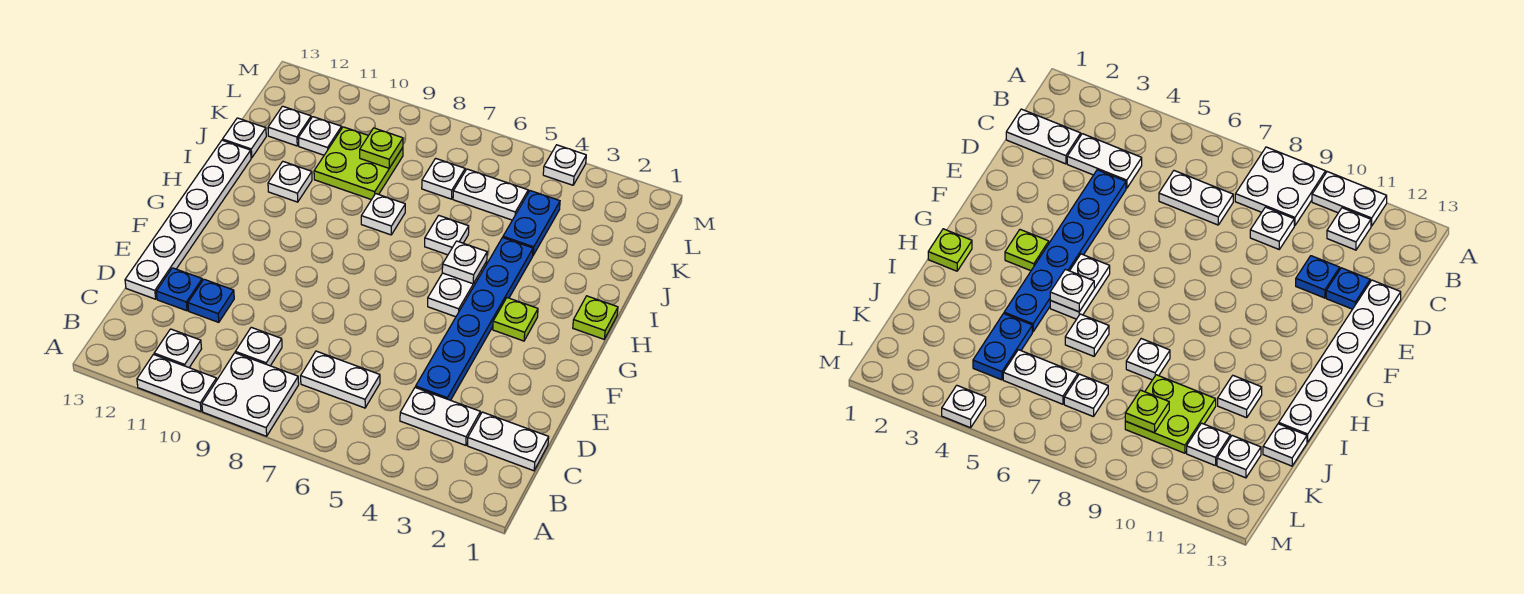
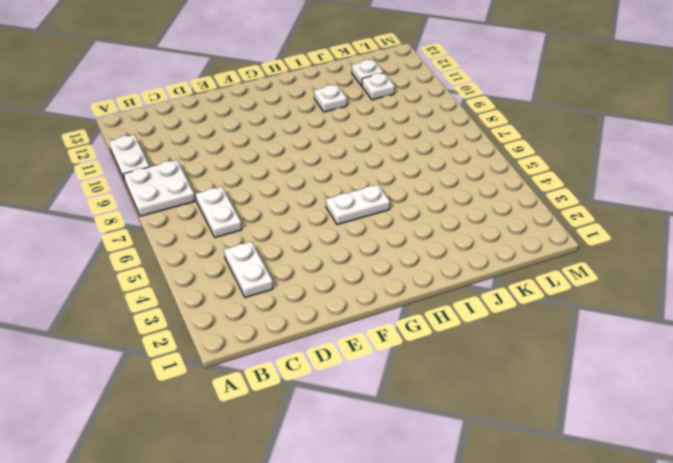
none -> white plate B11 level 1
none -> white plate C1:C2 level 1
none -> white plate C9 level 1

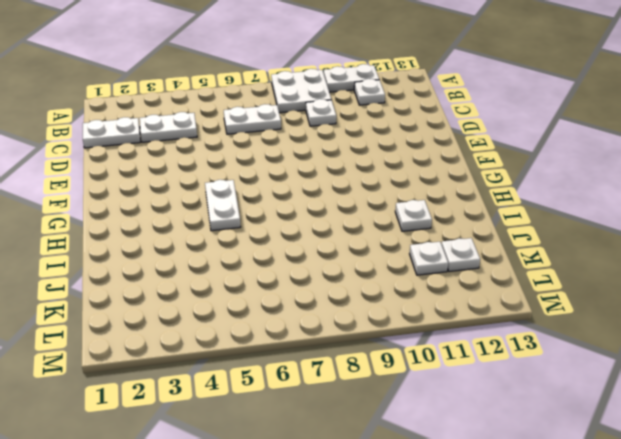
none -> blue plate D4:I4 level 1
none -> blue plate D11 level 1
none -> blue plate D12 level 1

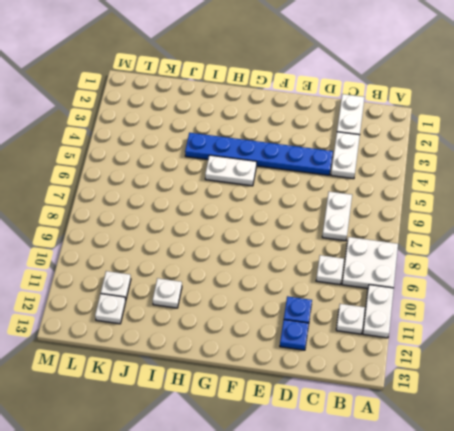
none -> white plate D13:I13 level 1
none -> lime plate G3 level 1
none -> lime plate H1 level 1

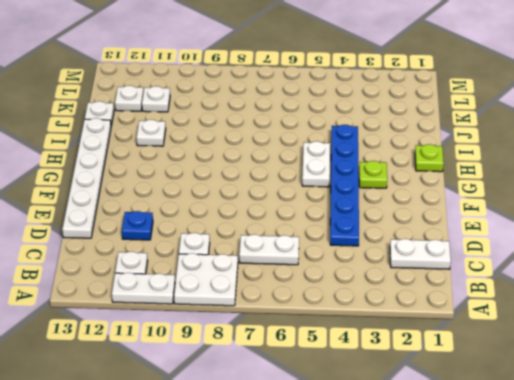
none -> white plate C3:C4 level 1
none -> blue plate D12 level 1
none -> white plate I6 level 1

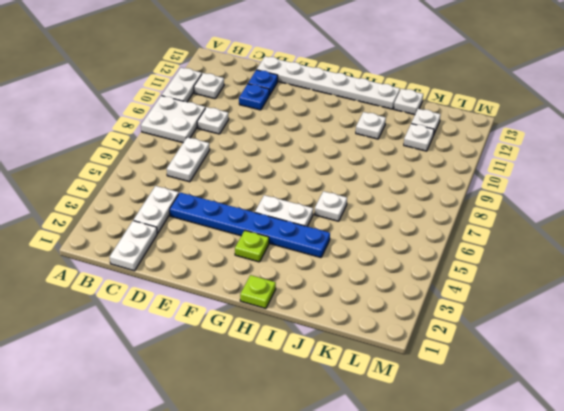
none -> white plate I8 level 1
none -> blue plate J4:K4 level 1
none -> lime plate J9:K10 level 1

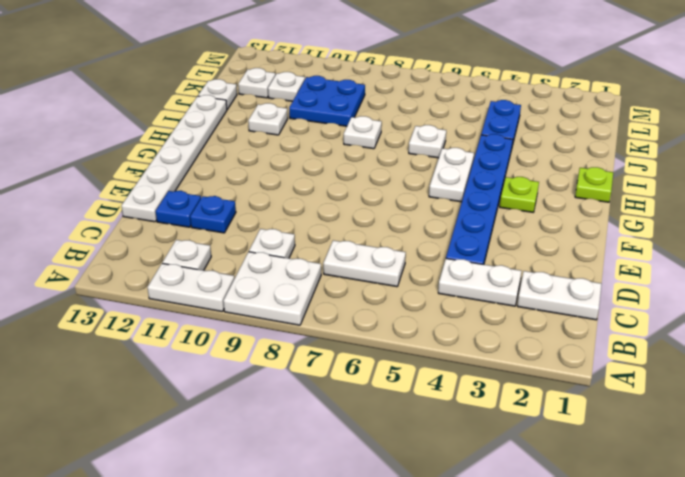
blue plate J9:K10 level 1 -> lime plate J9:K10 level 1
none -> white plate K5:K6 level 1
none -> white plate K7 level 1
none -> white plate M4 level 1

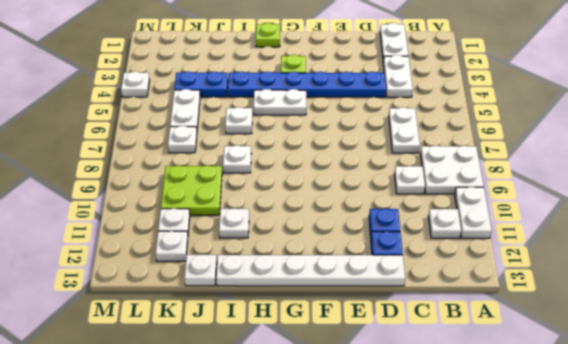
none -> white plate H5 level 2
none -> lime plate K9 level 2

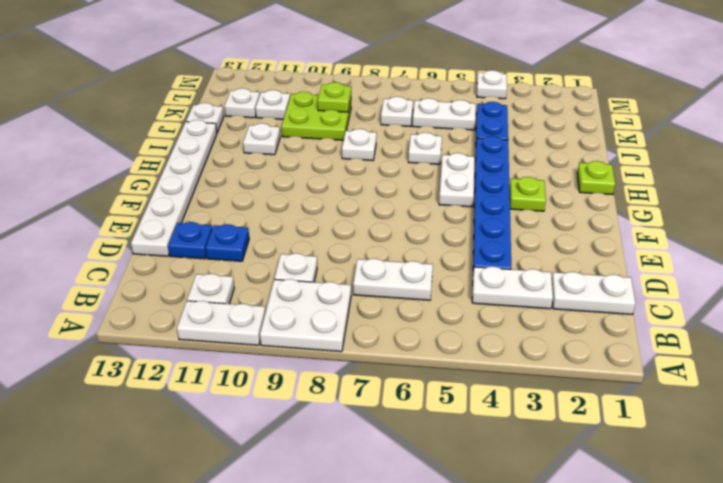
none -> white plate H5 level 2

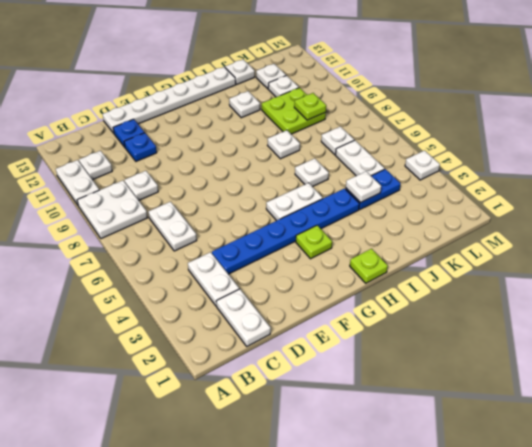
white plate J4 level 2 -> white plate H5 level 2

